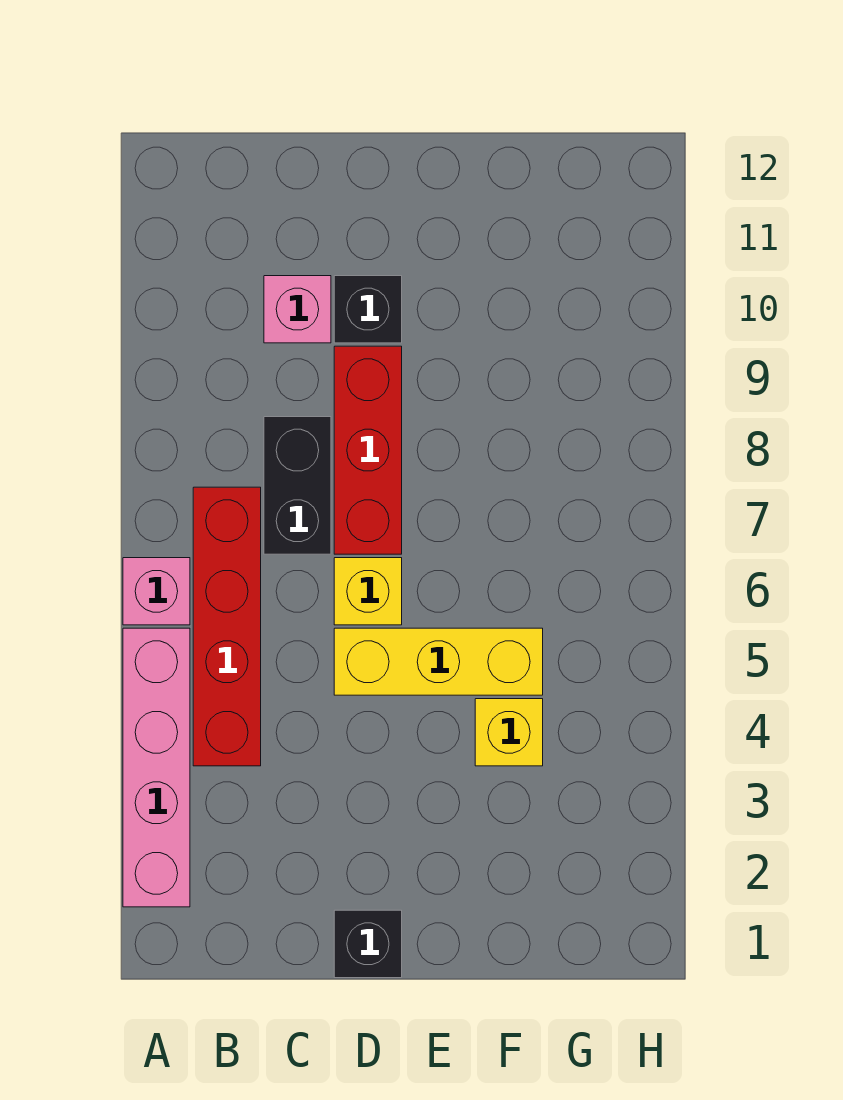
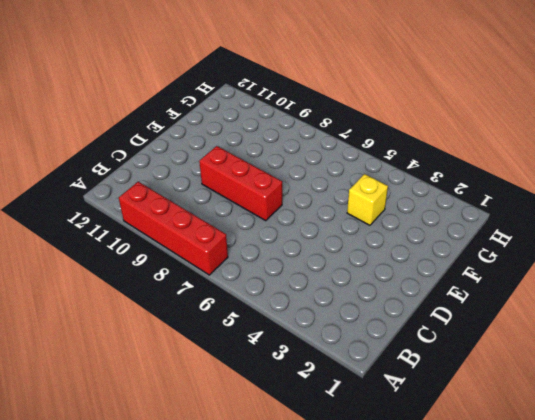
red brick A7:A10 level 1 -> red brick B4:B7 level 1
none -> pink brick A2:A5 level 1
none -> pink brick A6 level 1

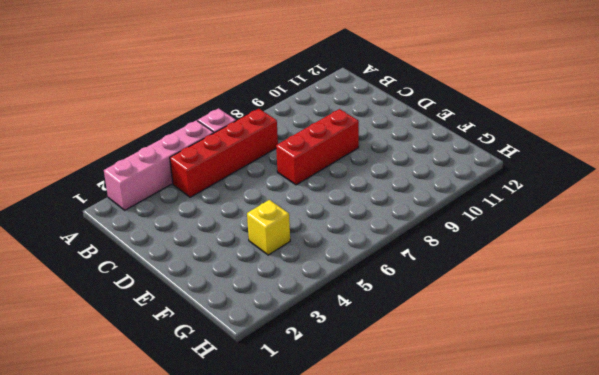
none -> black brick C7:C8 level 1
none -> pink brick C10 level 1

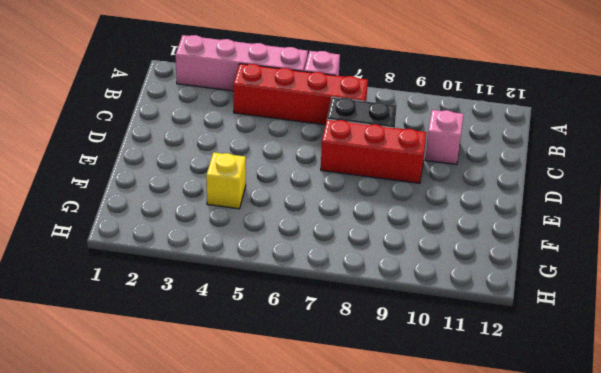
none -> black brick D1 level 1
none -> yellow brick D5:F5 level 1

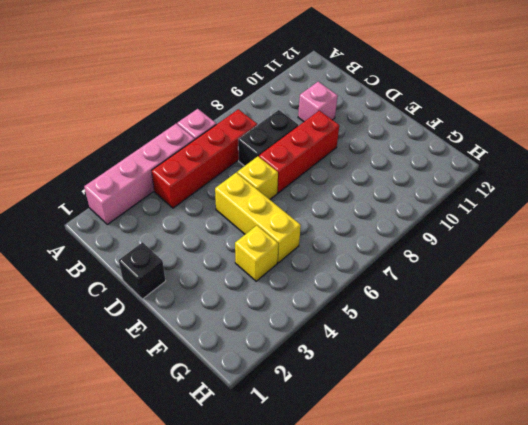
none -> black brick D10 level 1

